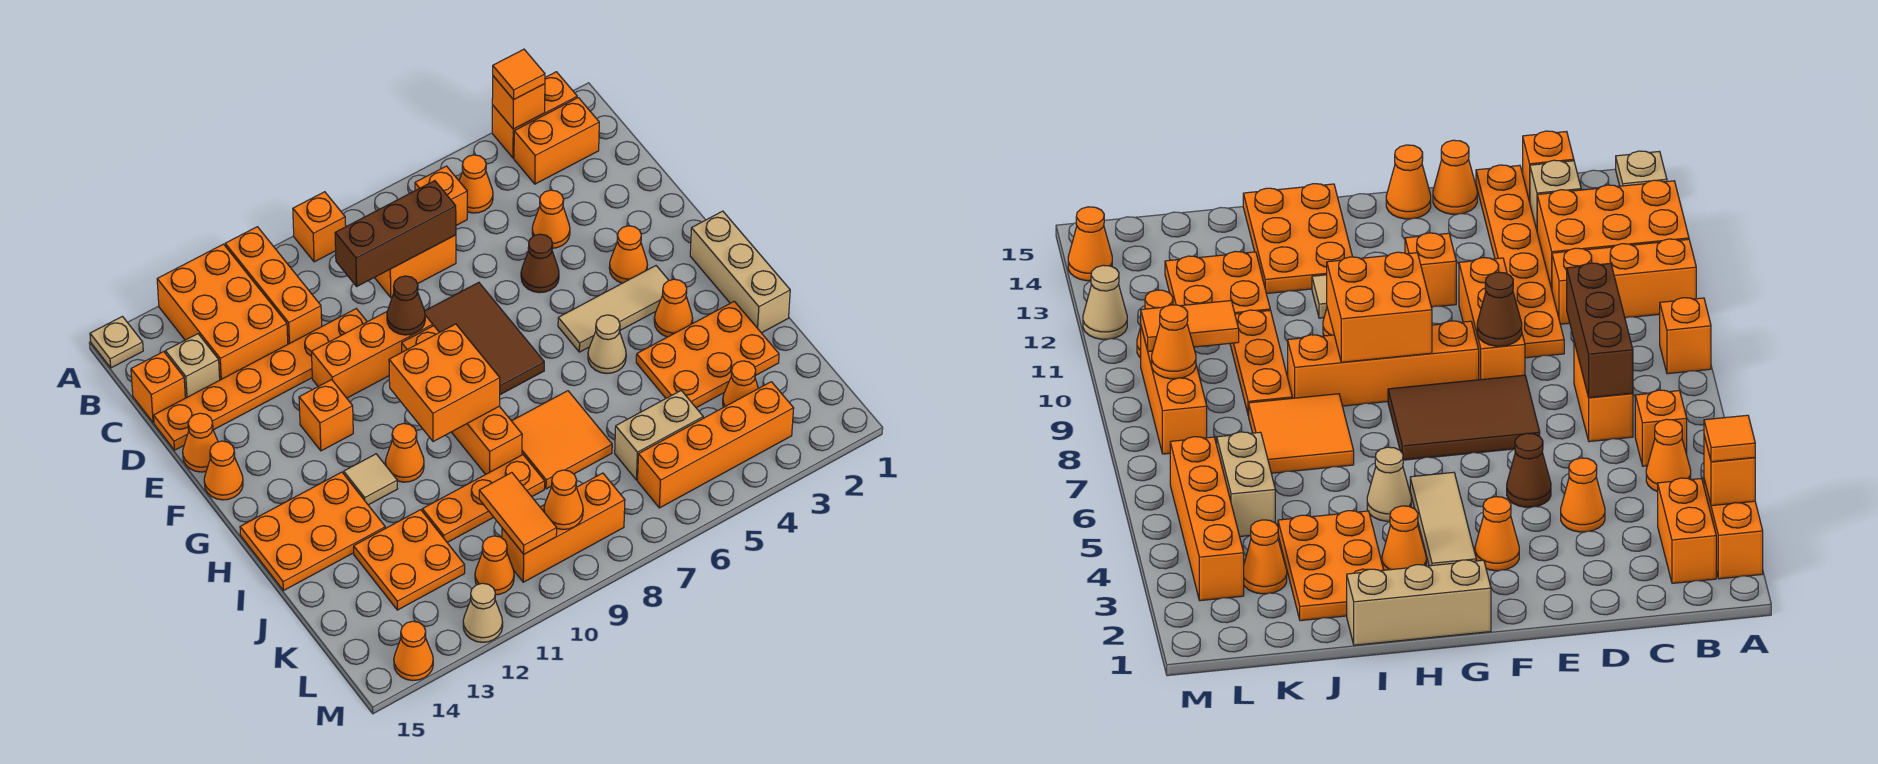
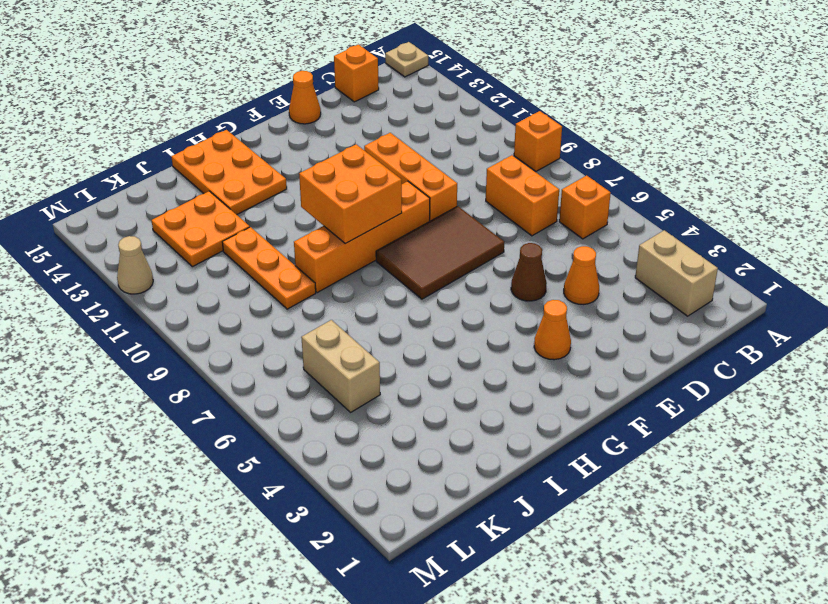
tan brick B2:B3 level 1 -> orange brick B2:B3 level 1
none -> orange brick A2:A3 level 1
none -> orange brick A11:C11 level 1
none -> orange brick A12:C13 level 1
none -> orange cone B5 level 1

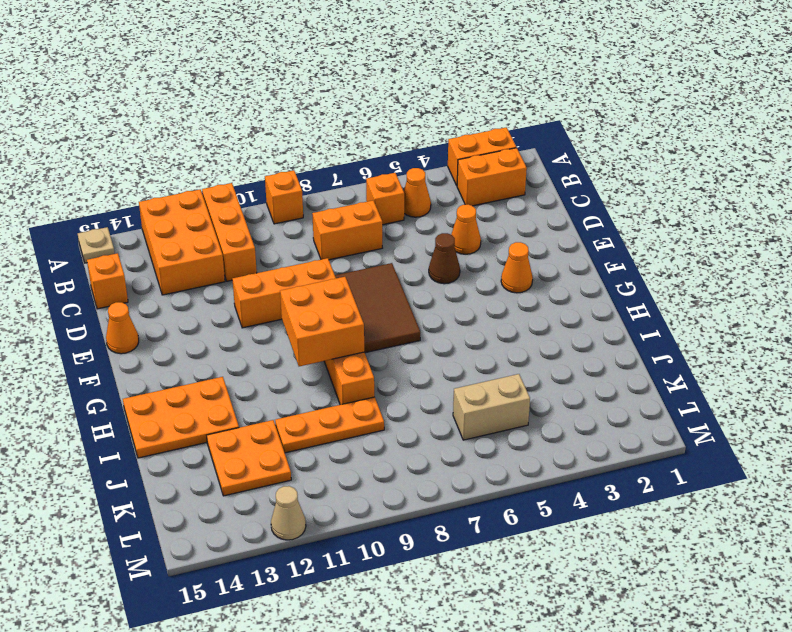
none -> tan brick C14 level 1
none -> orange plate D10:D15 level 1
none -> orange brick F12 level 1
none -> orange cone F15 level 1

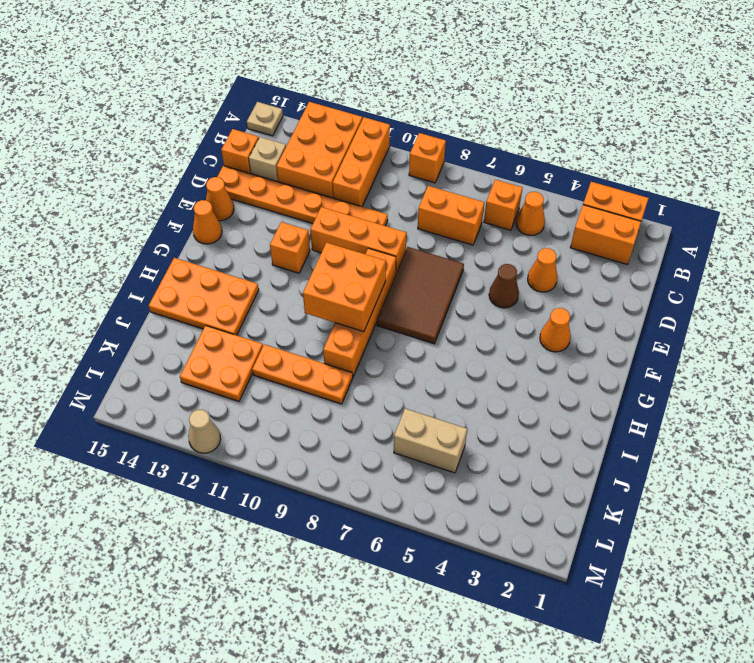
none -> tan brick G1:I1 level 1
none -> tan tile G3:G5 level 1
none -> orange cone H3 level 1
none -> tan cone H5 level 1

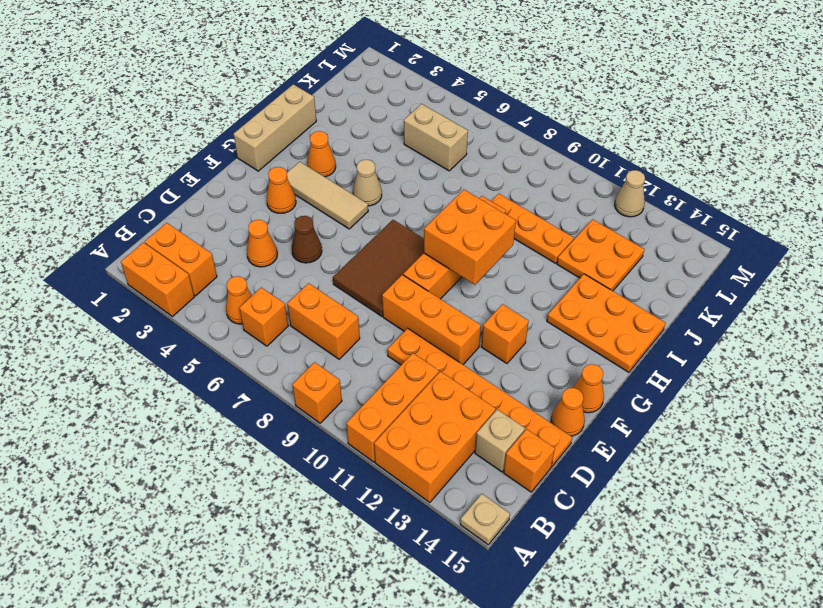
none -> orange cone H11 level 1
none -> tan tile H12 level 1
none -> orange plate I2:J4 level 1
none -> orange tile I7:J8 level 1

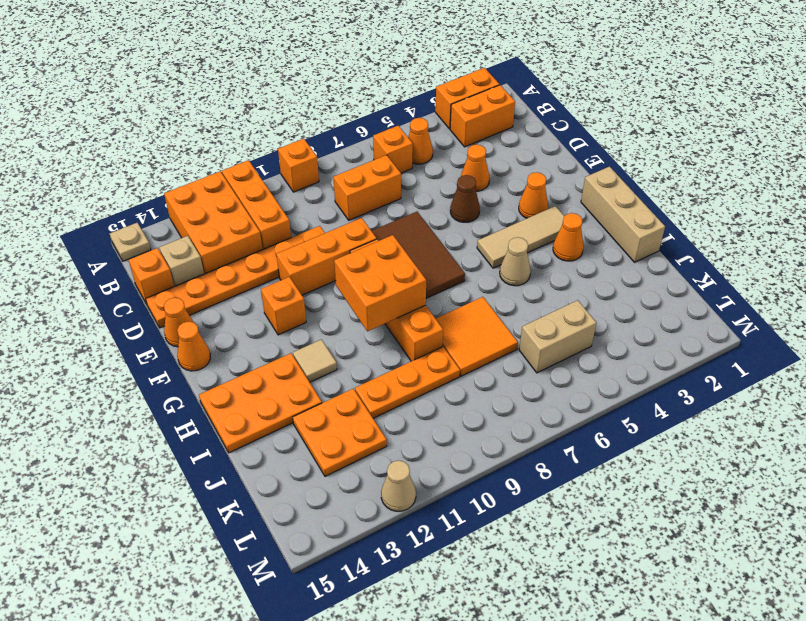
none -> orange cone H11 level 1
none -> orange plate I2:J4 level 1
none -> orange cone K3 level 1
none -> orange brick L3:L6 level 1

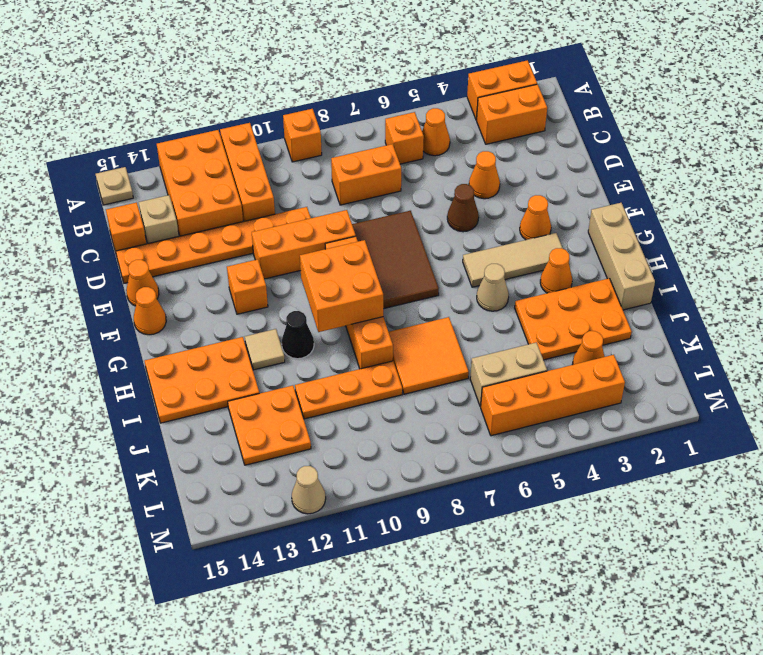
black cone H11 level 1 -> orange cone H11 level 1
none -> orange brick L8:L10 level 1
none -> orange cone L11 level 1
none -> orange cone M14 level 1
none -> orange brick A3 level 2

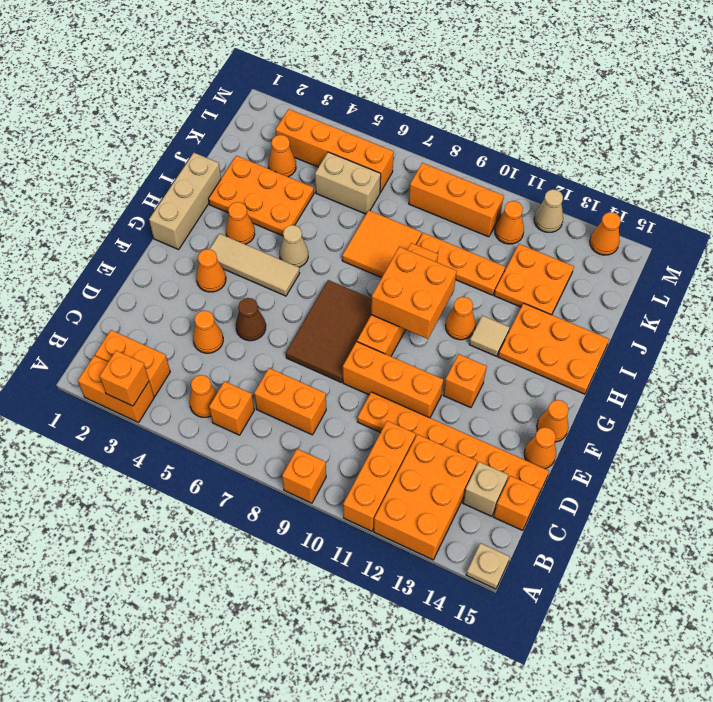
none -> brown brick C7:C9 level 2
none -> brown cone E9 level 2
none -> orange tile K10:L10 level 2
none -> orange cone L9 level 2

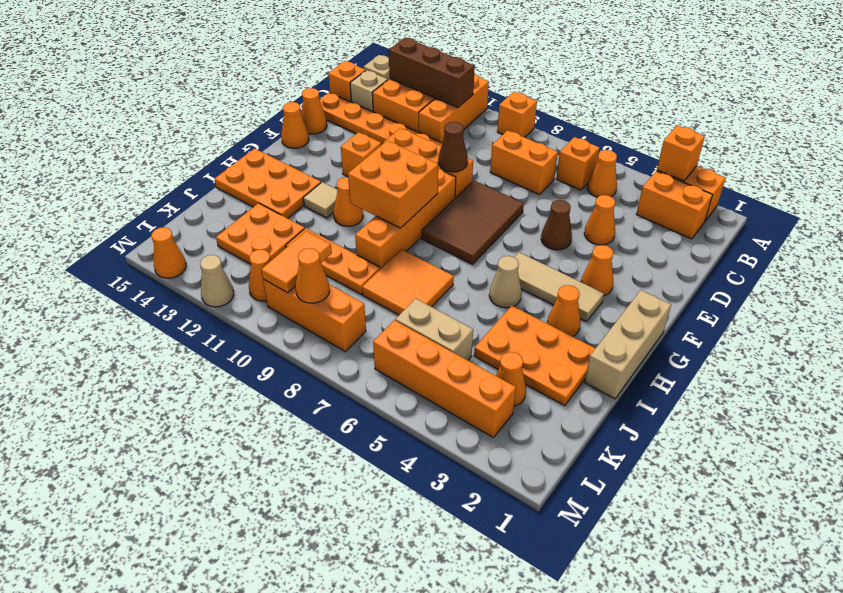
brown brick B11:B13 level 2 -> brown brick C7:C9 level 2
none -> orange tile A3 level 3

